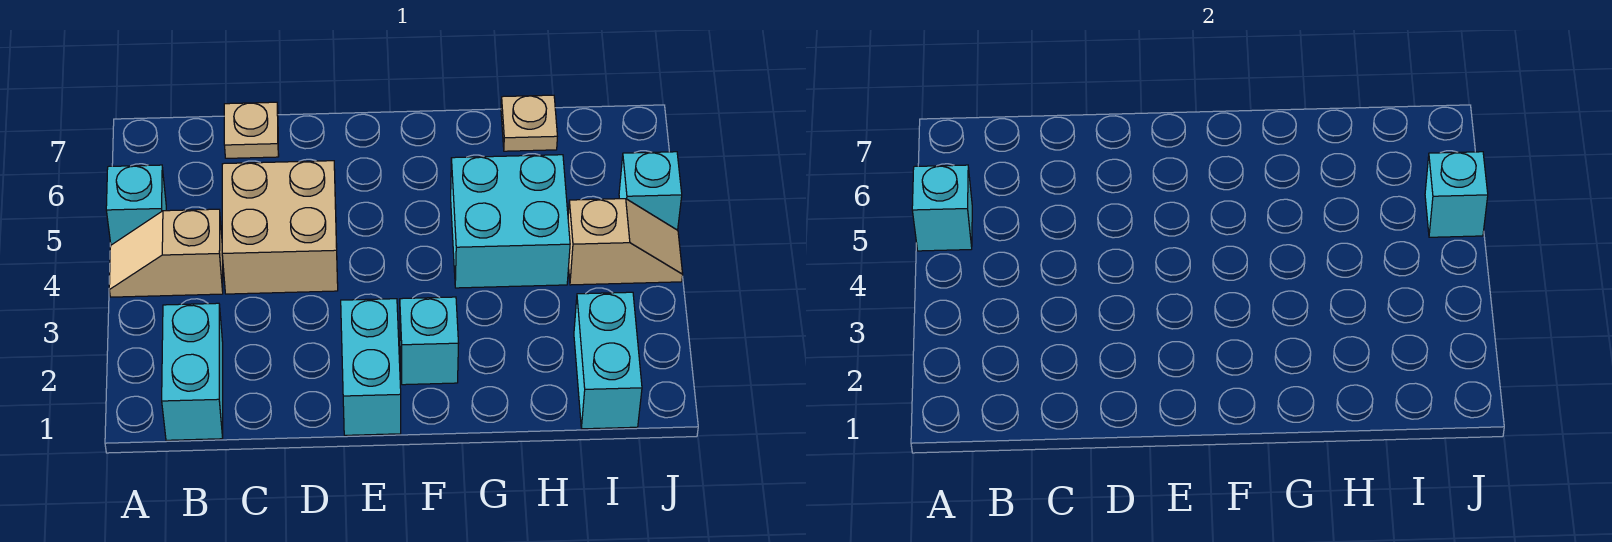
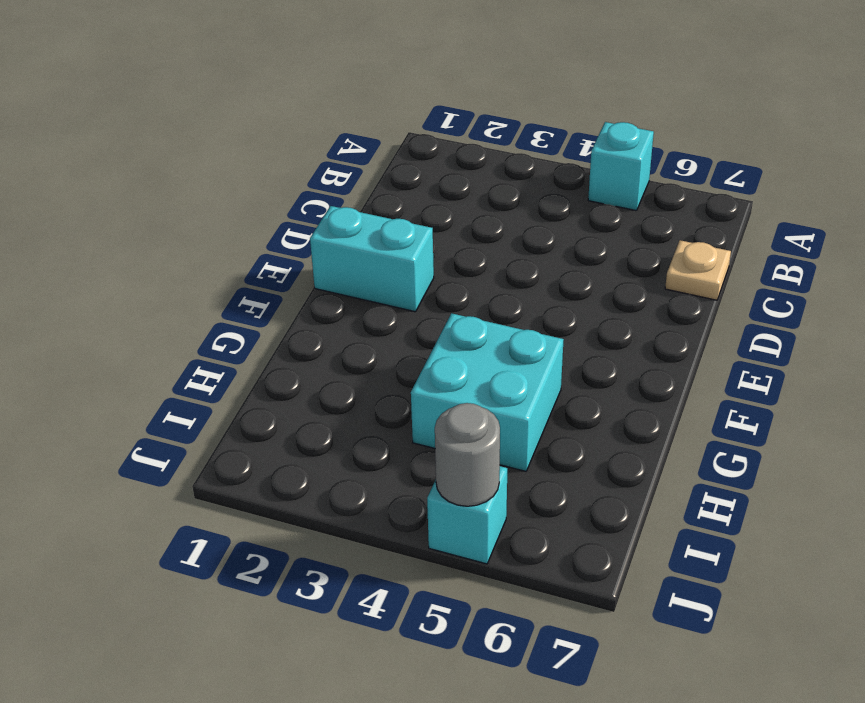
grey round brick J5 level 2 -> cyan brick J5 level 2
none -> tan slope A4:B4 level 1 top B
none -> cyan brick B1:B2 level 1
none -> tan brick C4:D5 level 1

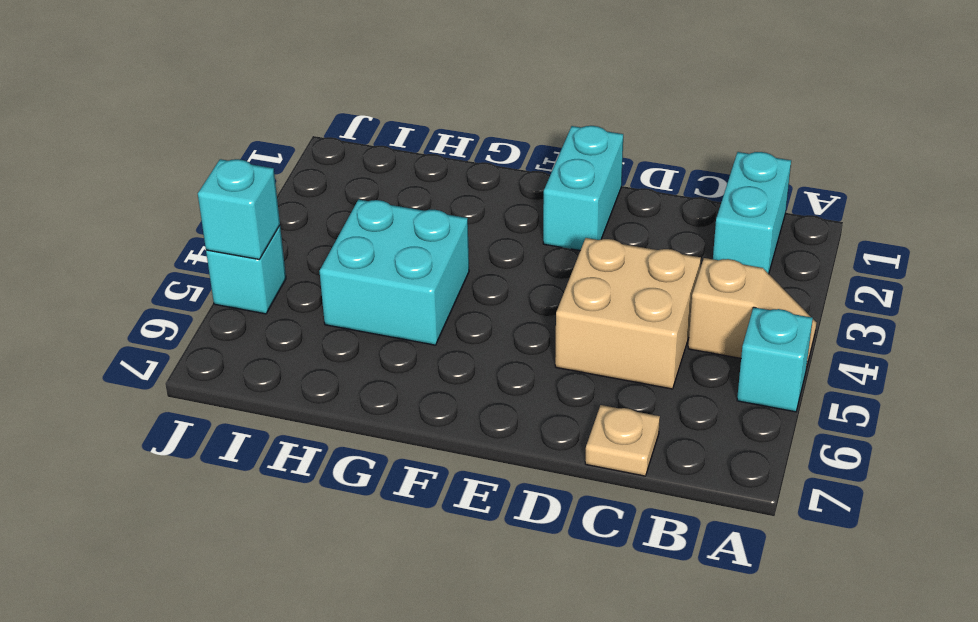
none -> cyan brick F2 level 1
none -> tan plate H7 level 1
none -> cyan brick I1:I2 level 1

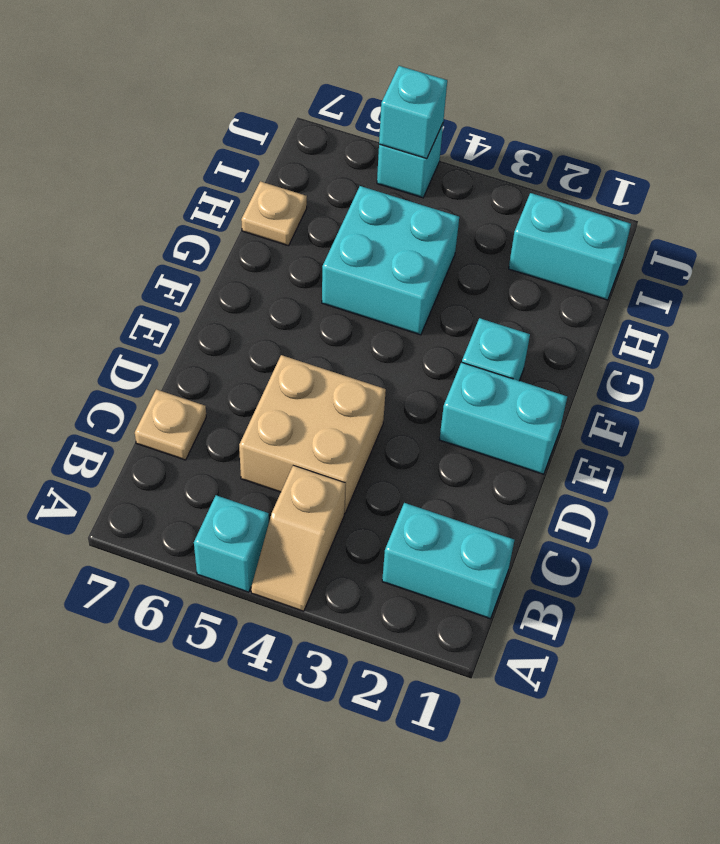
none -> tan slope I4:J4 level 1 top I
none -> cyan brick A5 level 2

